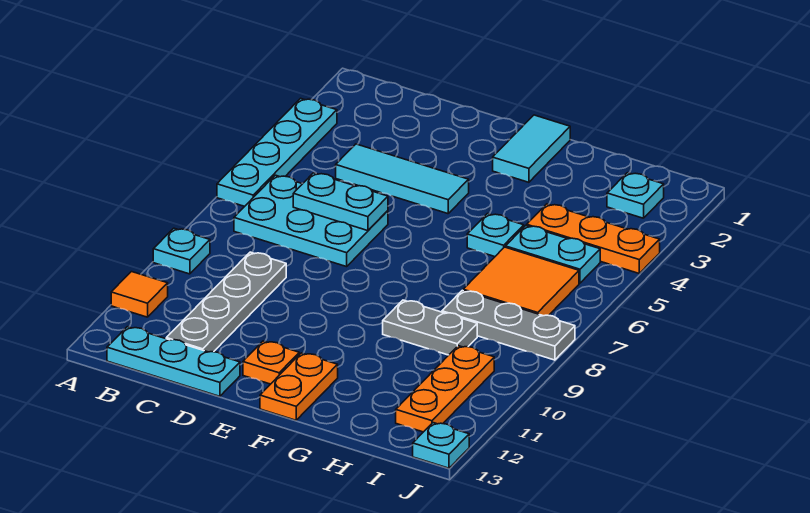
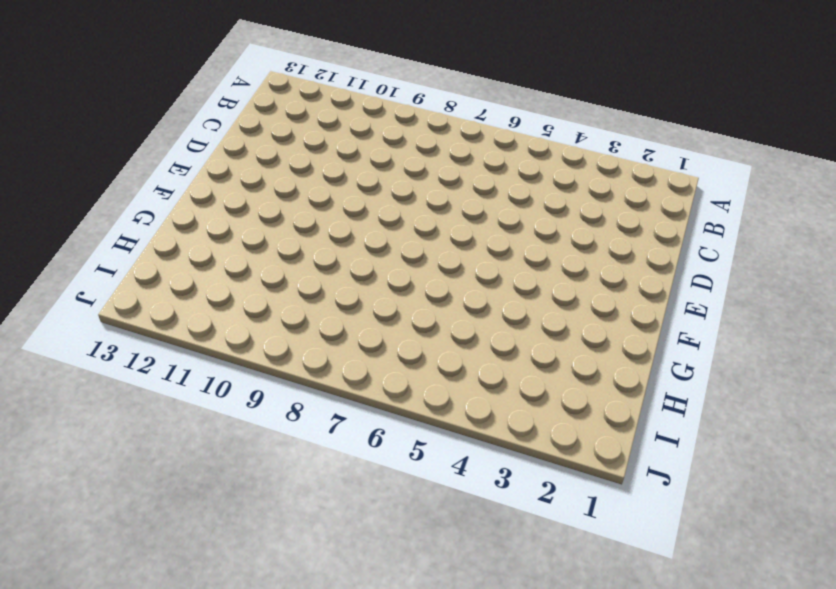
none -> cyan plate A3:A6 level 1
none -> cyan plate A9 level 1
none -> orange tile A11 level 1

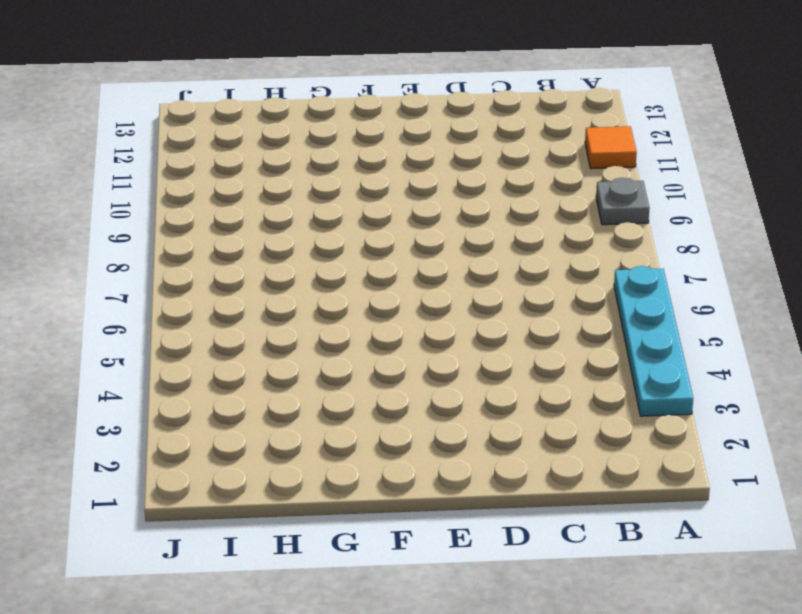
grey plate A9 level 1 -> cyan plate A9 level 1
none -> cyan plate B6:D7 level 1
none -> cyan plate B13:D13 level 1
none -> cyan tile C4:E4 level 1

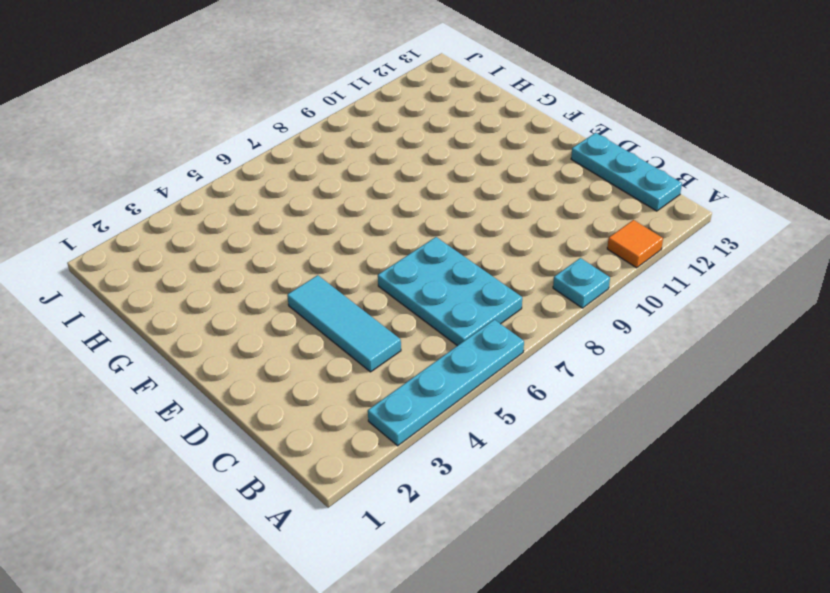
none -> grey plate C9:C12 level 1
none -> orange plate E12 level 1
none -> cyan tile F1:F2 level 1

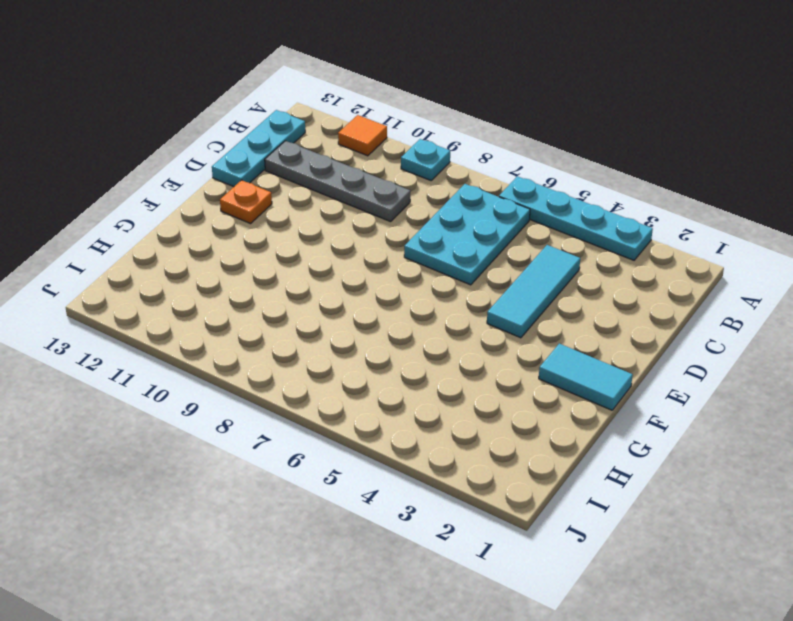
none -> orange plate F12:F13 level 1
none -> cyan plate G5 level 1
none -> grey plate G9:H9 level 1

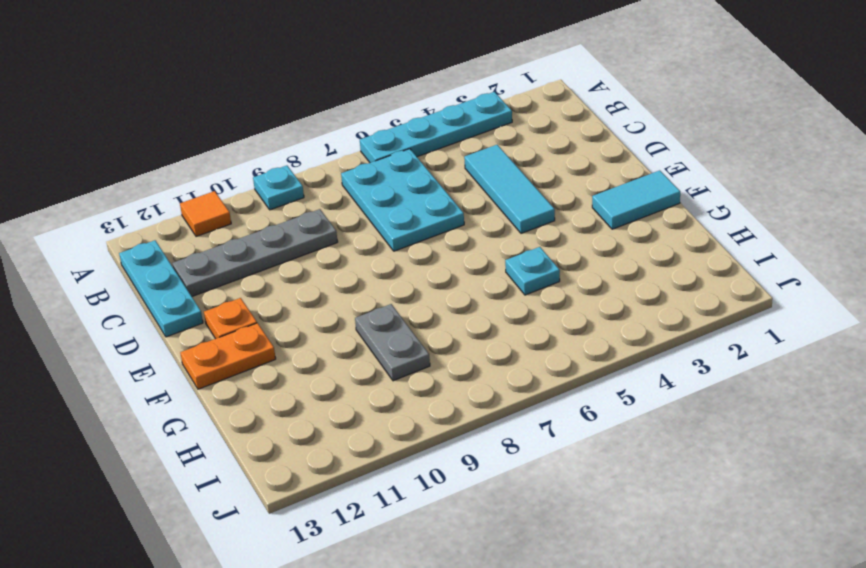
none -> orange plate H4:J4 level 1
none -> cyan plate H5:I5 level 1
none -> orange tile H6:I7 level 1

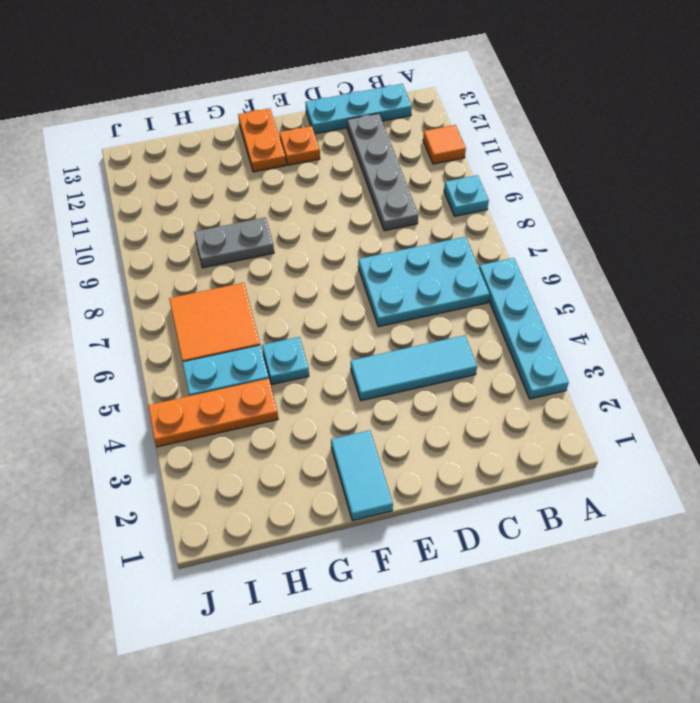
none -> grey plate H8:J8 level 1
none -> cyan plate I2 level 1
none -> orange plate I10:I12 level 1

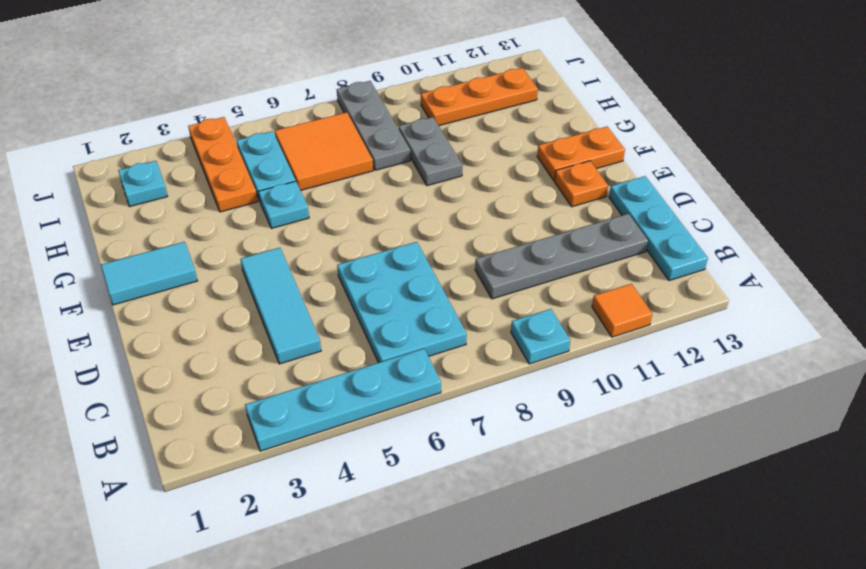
none -> cyan plate J13 level 1
none -> cyan plate C6:D6 level 2

